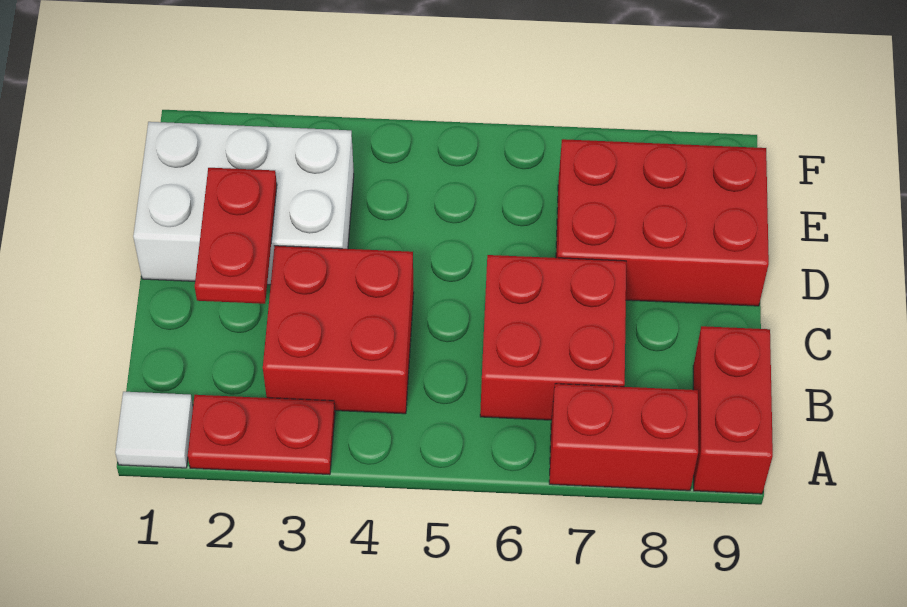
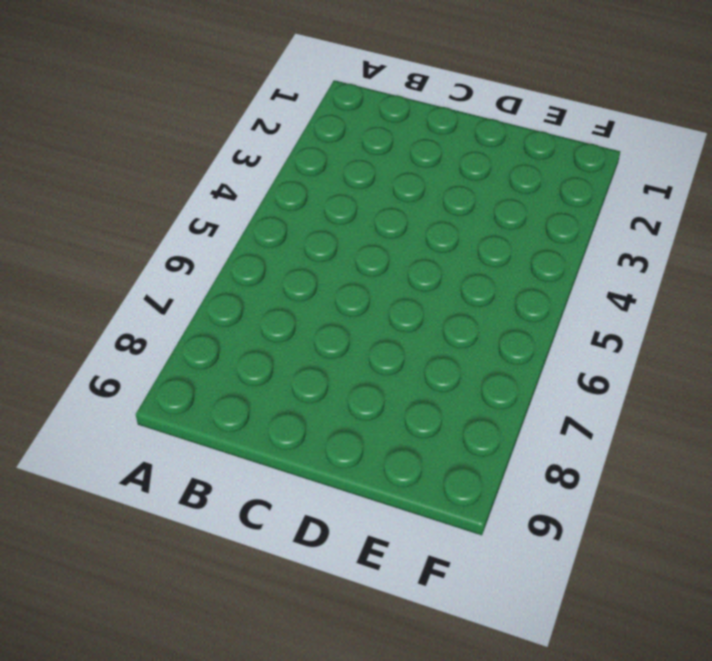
none -> white tile A1 level 1
none -> red plate A2:A3 level 1

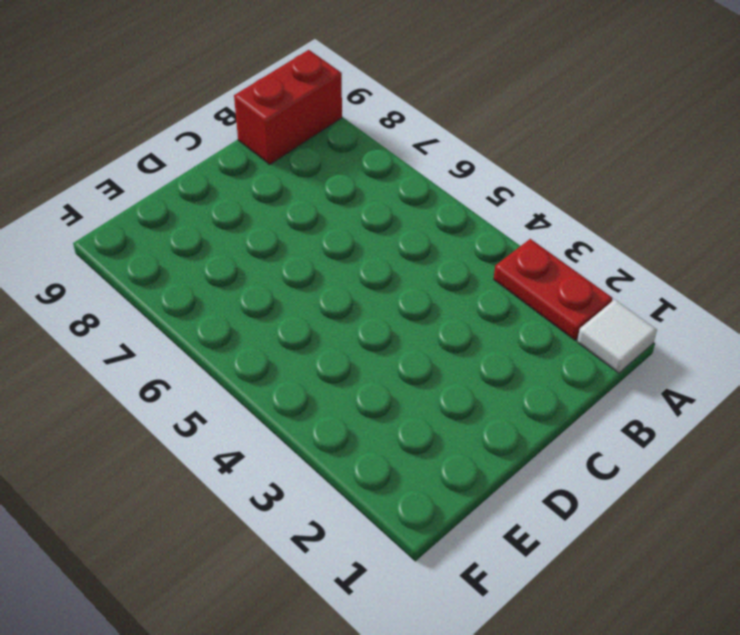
none -> red brick A7:A8 level 1
none -> red brick B3:C4 level 1

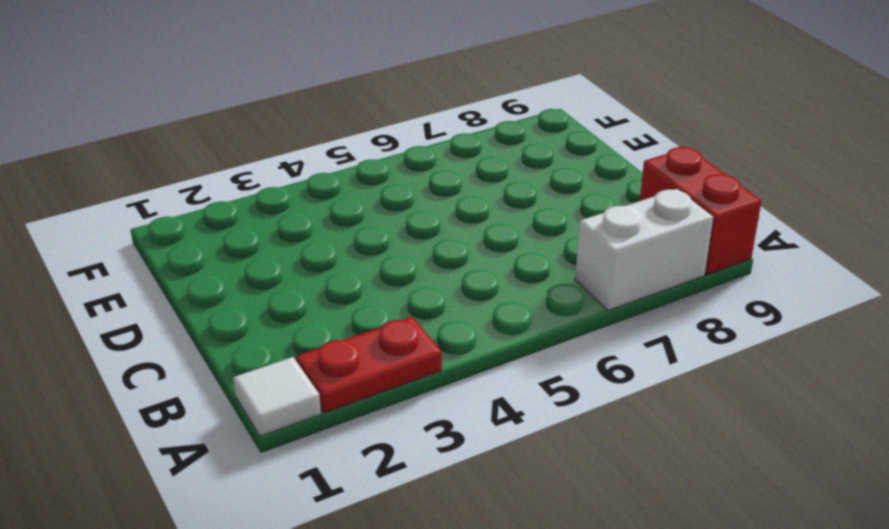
white brick A7:A8 level 1 -> red brick A7:A8 level 1
none -> red brick B3:C4 level 1
none -> red brick B6:C7 level 1

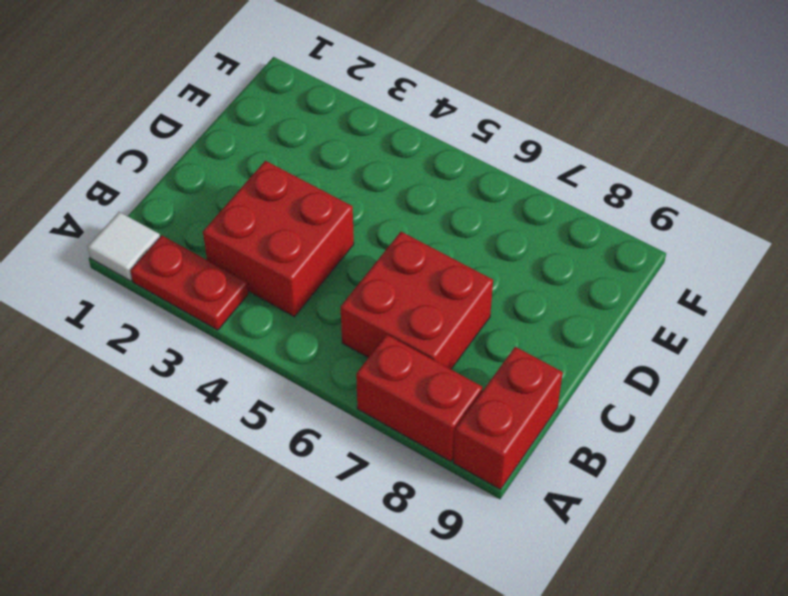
none -> white brick D1:E3 level 1
none -> red brick D7:E9 level 1

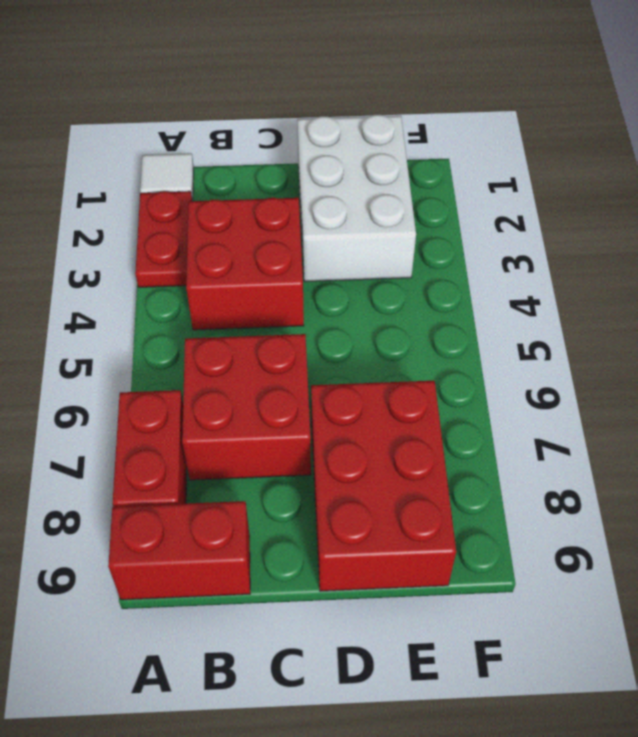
none -> red plate C2:D2 level 2

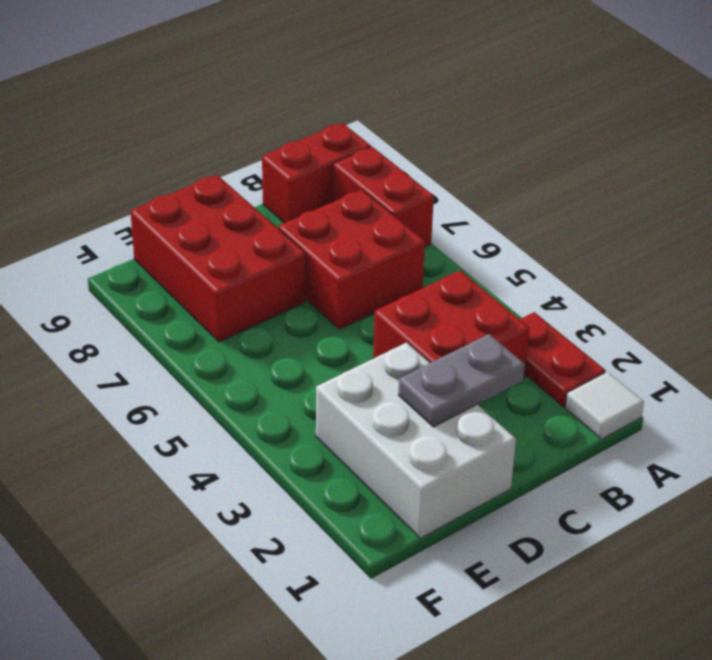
grey plate C2:D2 level 2 -> red plate C2:D2 level 2

